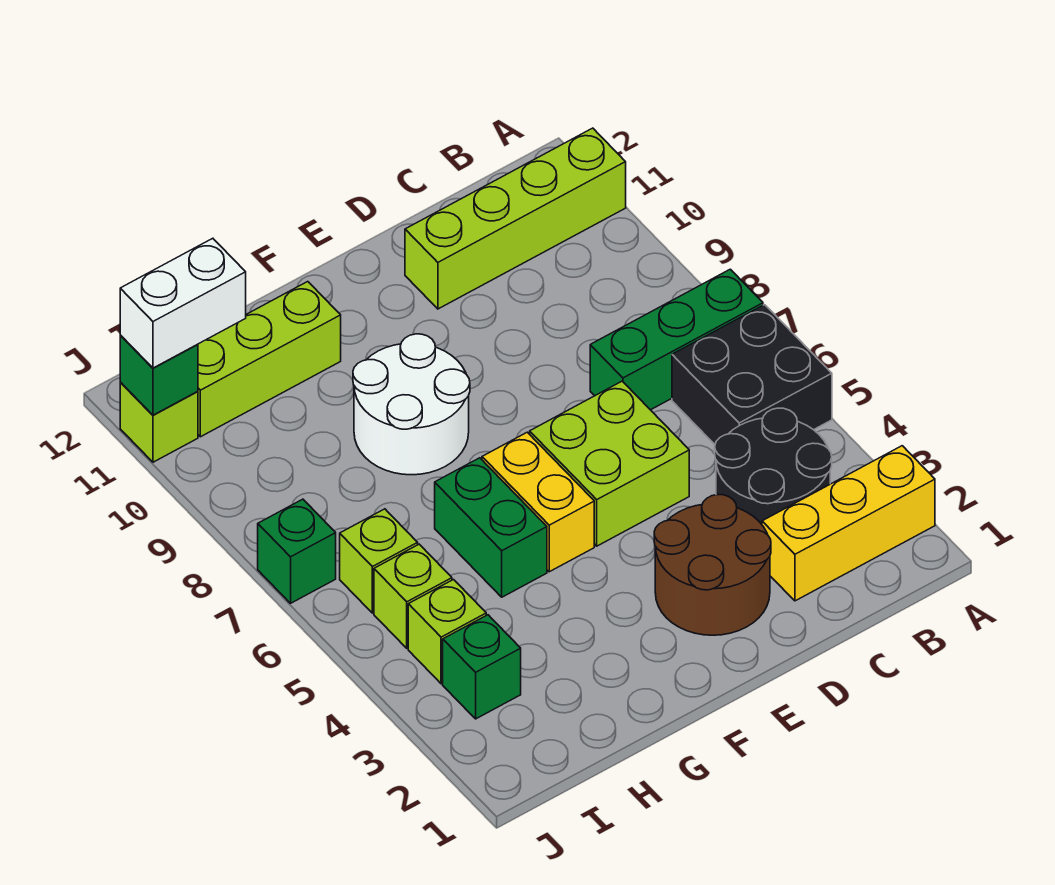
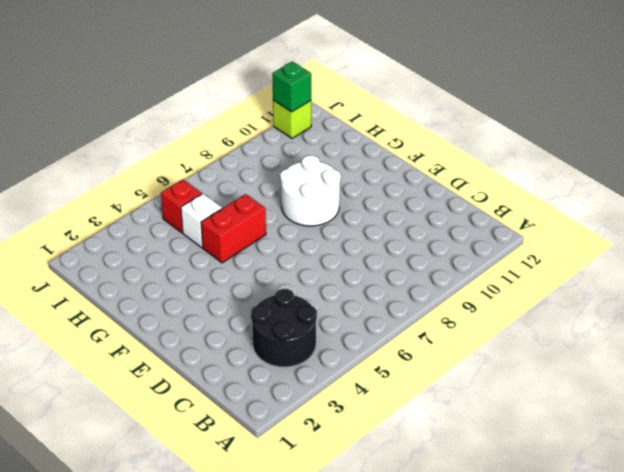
red brick G5:G6 level 1 -> green brick G5:G6 level 1
white brick H5 level 1 -> none
red brick I5 level 1 -> lime brick I5 level 1
none -> yellow brick A2:C2 level 1
none -> black brick A5:B6 level 1
none -> green brick A7:C7 level 1

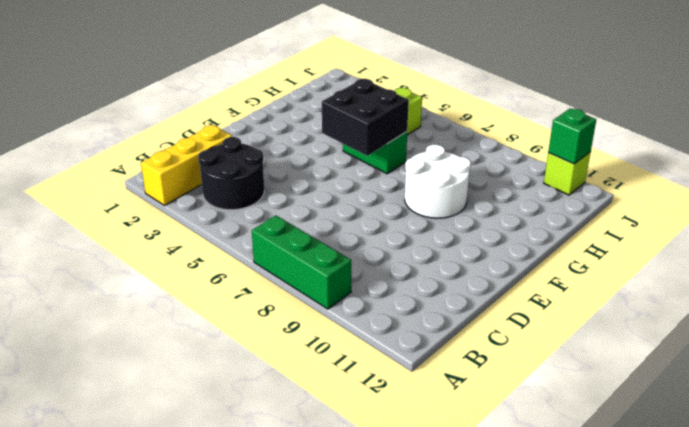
green brick A7:A9 level 1 -> green brick A7:C7 level 1
black brick F5:G6 level 2 -> black brick A5:B6 level 1
none -> lime brick A11:D11 level 1
none -> brown round brick D2:E3 level 1
none -> lime brick D5:E6 level 1

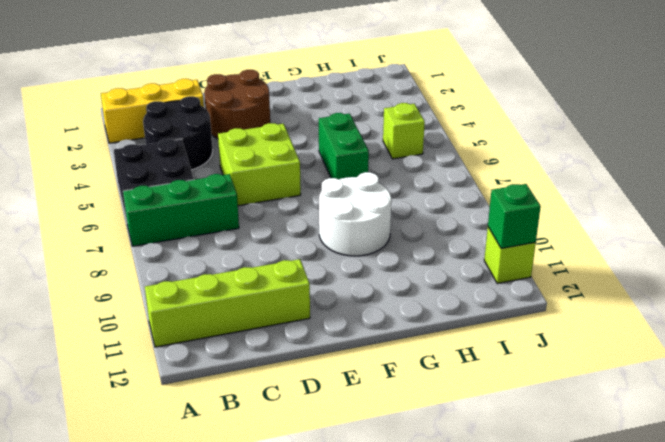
none -> yellow brick F5:F6 level 1
none -> lime brick G11:I11 level 1
none -> green brick I3 level 1

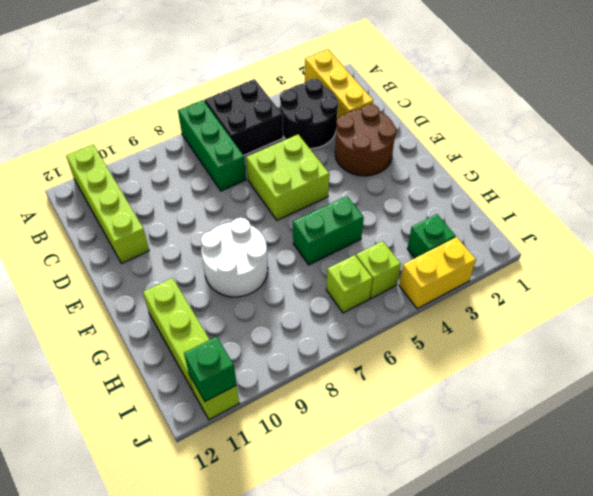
yellow brick J3:J4 level 1 -> yellow brick F5:F6 level 1
none -> lime brick I4 level 1
none -> green brick J7 level 1
none -> white brick I11:J11 level 3

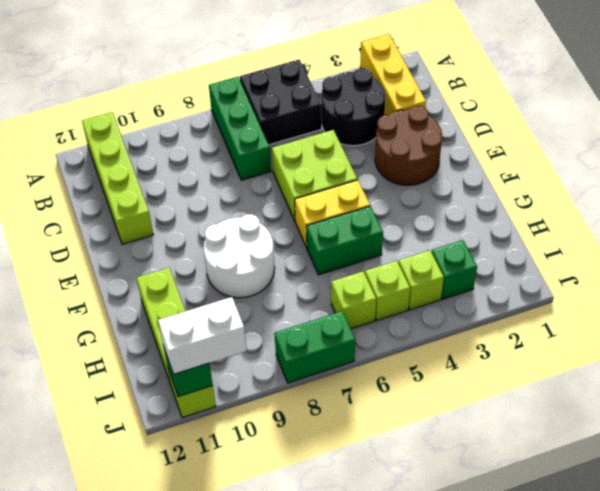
green brick J7:J8 level 1 -> green brick J7 level 1
white brick J10:J11 level 3 -> white brick I11:J11 level 3

